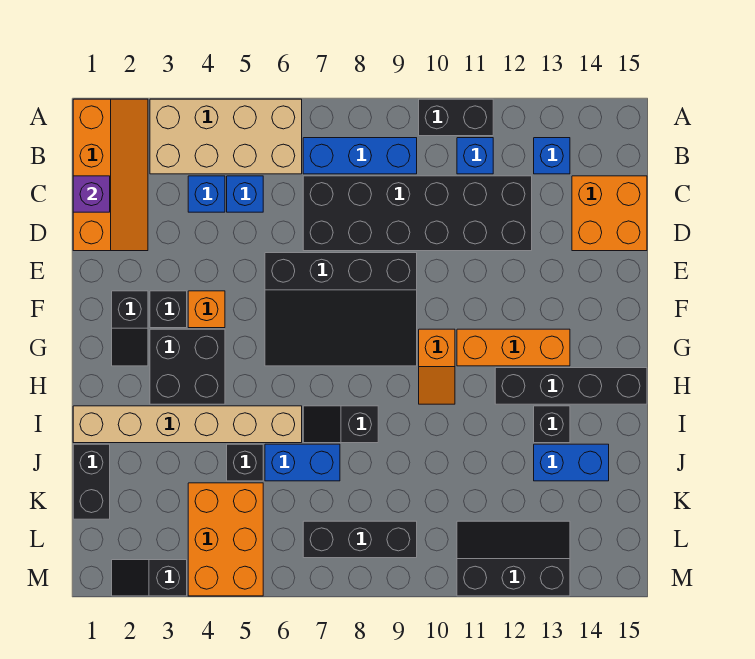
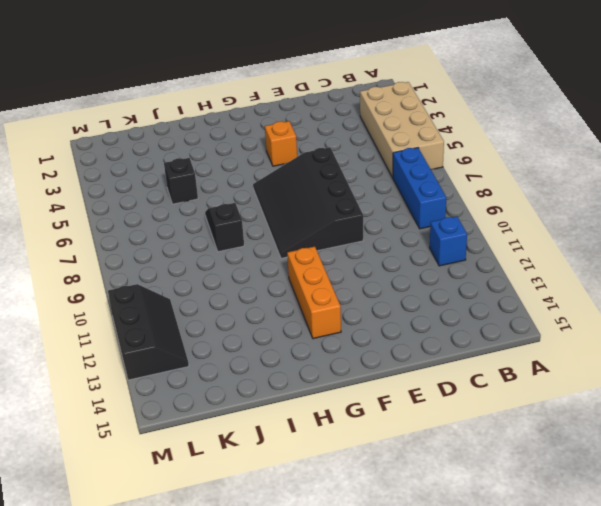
none -> orange slope A1:D2 level 1 top 1
none -> black brick A10:A11 level 1
none -> blue brick B13 level 1
none -> blue brick C4 level 1

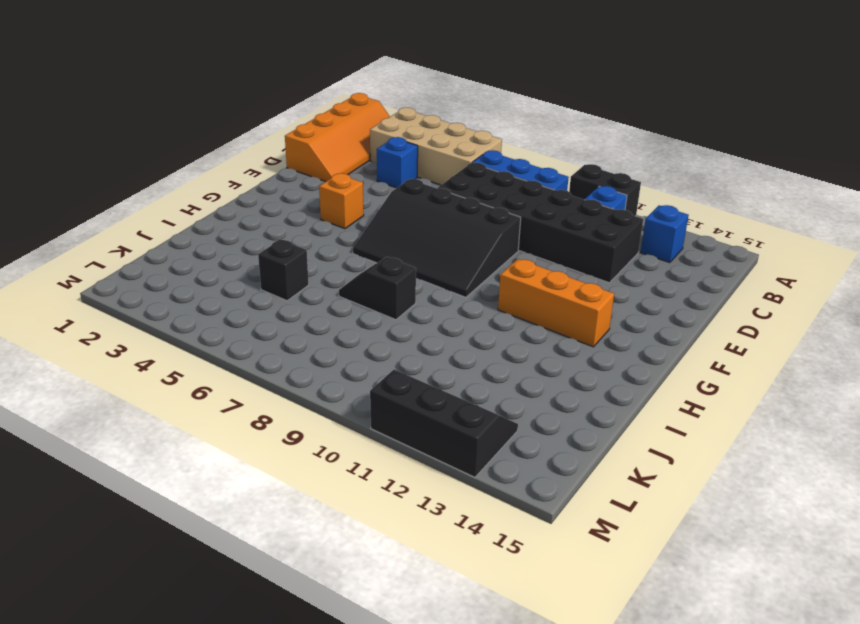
none -> blue brick C5 level 1
none -> orange brick C14:D15 level 1
none -> black slope F2:G2 level 1 top F
none -> black brick F3 level 1

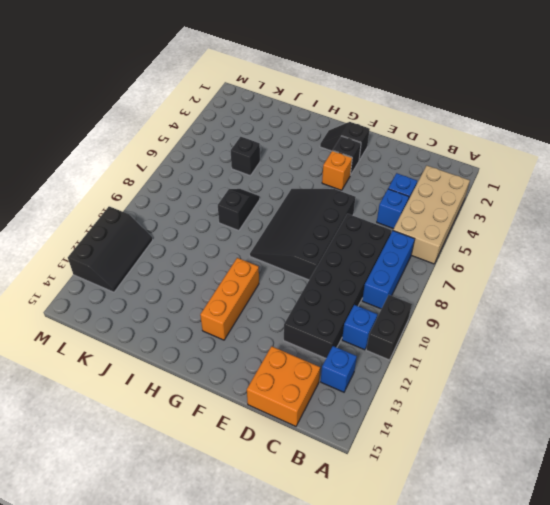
none -> orange slope A1:D2 level 1 top 1
none -> black brick G3:H4 level 1
none -> orange slope G10:H10 level 1 top G
none -> black brick H12:H15 level 1

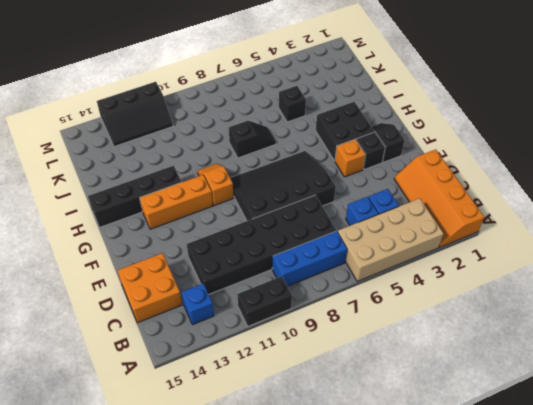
none -> blue brick B11 level 1
none -> tan brick I1:I6 level 1
none -> black brick I13 level 1
none -> black brick J1:K1 level 1

